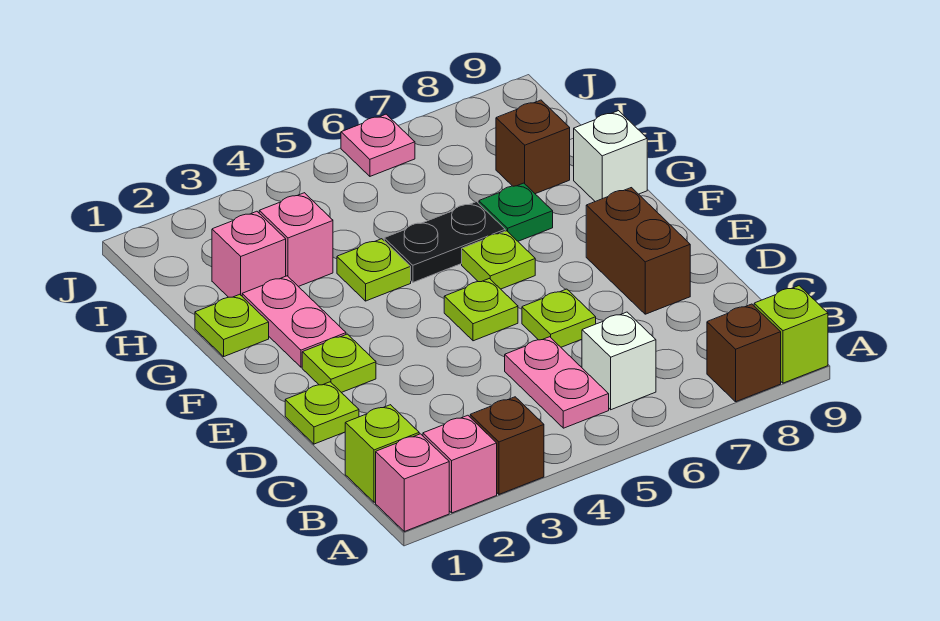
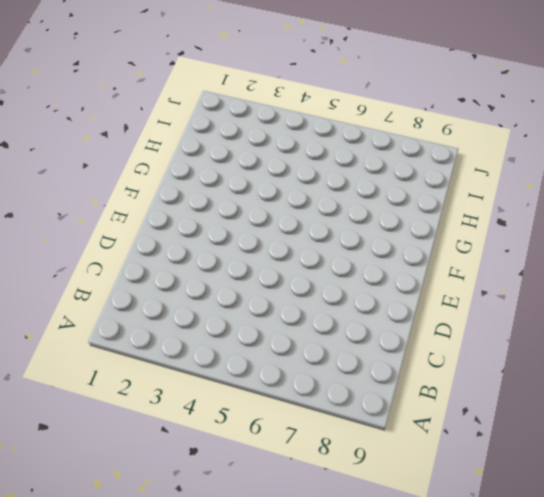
none -> pink brick A1 level 1
none -> pink brick A2 level 1
none -> brown brick A3 level 1

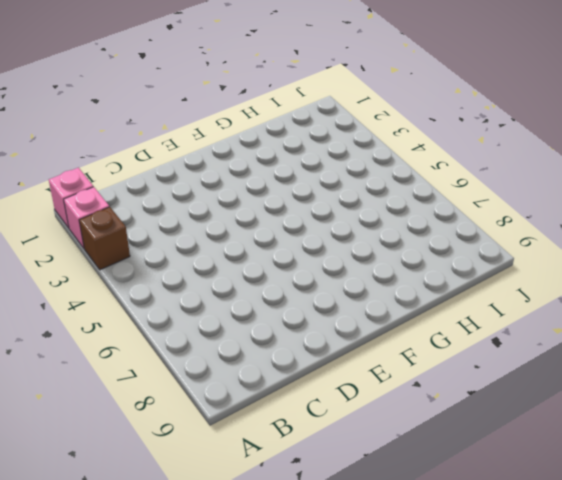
none -> brown brick A8 level 1
none -> lime brick A9 level 1
none -> lime brick B1 level 1

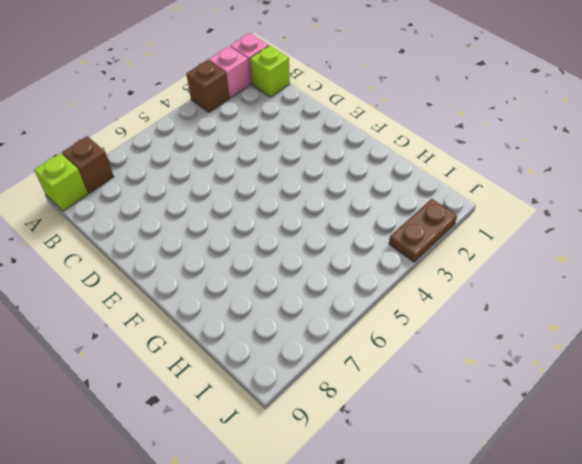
brown plate J2:J3 level 1 -> none
none -> pink plate B5:C5 level 1
none -> white brick B6 level 1
none -> lime plate D1 level 1

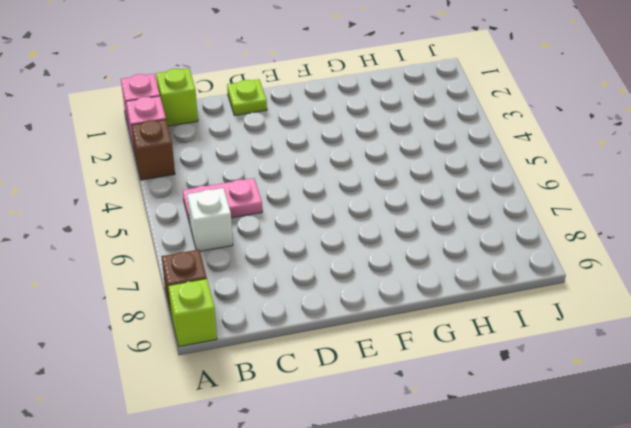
none -> lime plate D6 level 1
none -> brown brick D8:E8 level 1
none -> lime plate E2 level 1

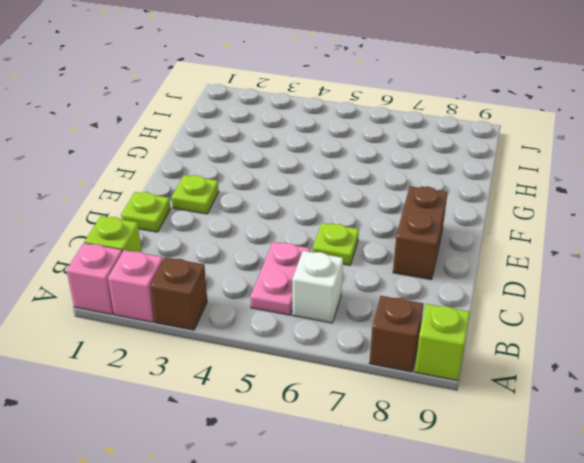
none -> lime plate E5 level 1
none -> pink plate F2:G2 level 1
none -> lime plate F6 level 1

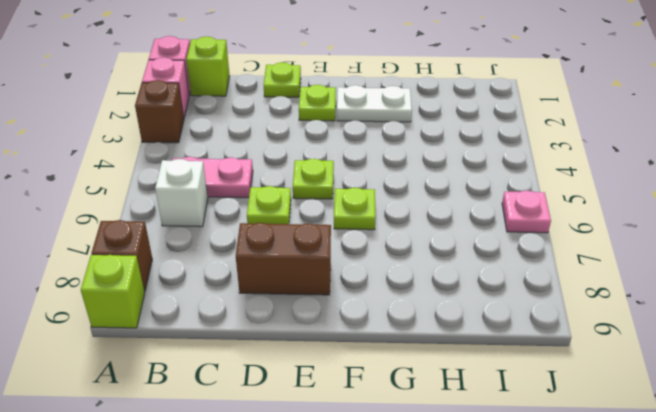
white plate F2:G2 level 1 -> pink plate F2:G2 level 1
none -> lime plate G1 level 1
none -> lime plate G4 level 1
none -> black plate G5:G6 level 1

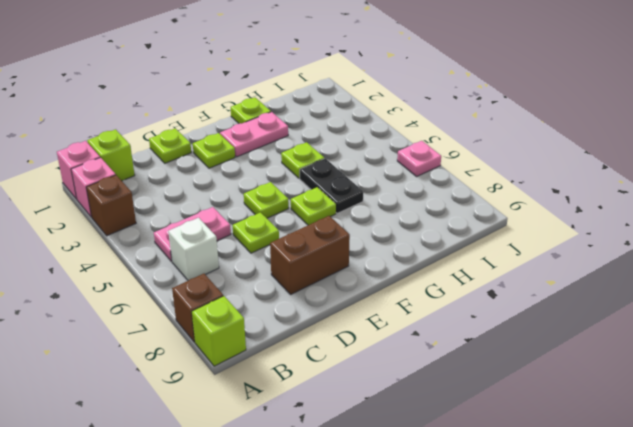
none -> green plate G7 level 1
none -> white brick G9 level 1
none -> pink brick H2 level 1

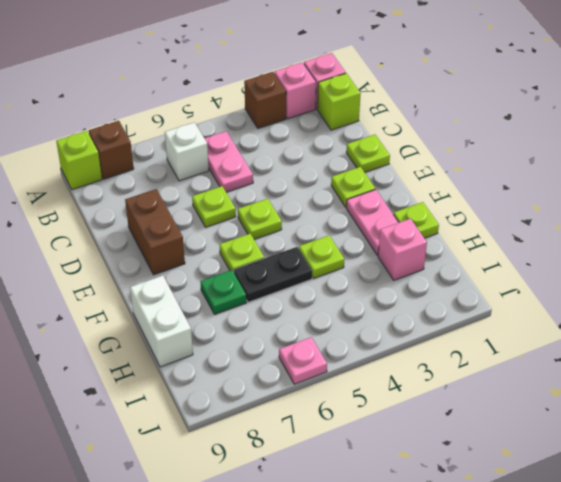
white brick G9:H9 level 1 -> white brick G9 level 1
none -> pink brick H3 level 1
none -> brown brick H8 level 1

